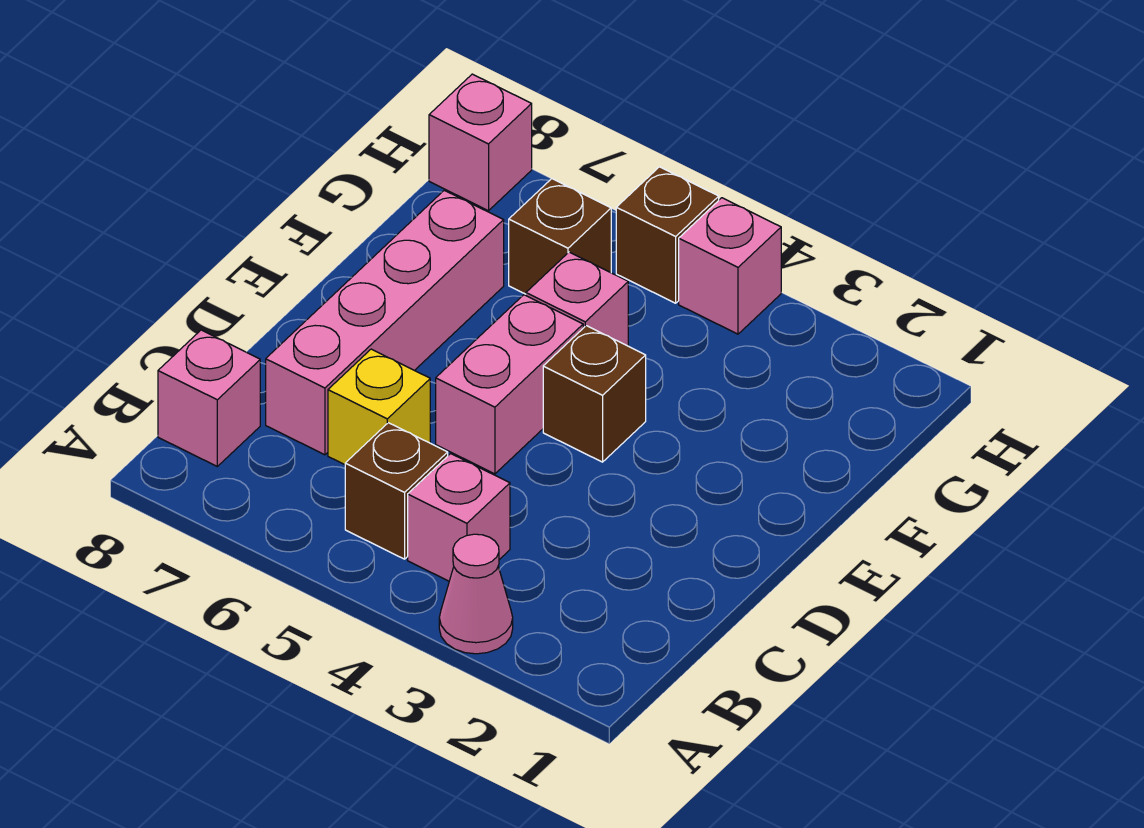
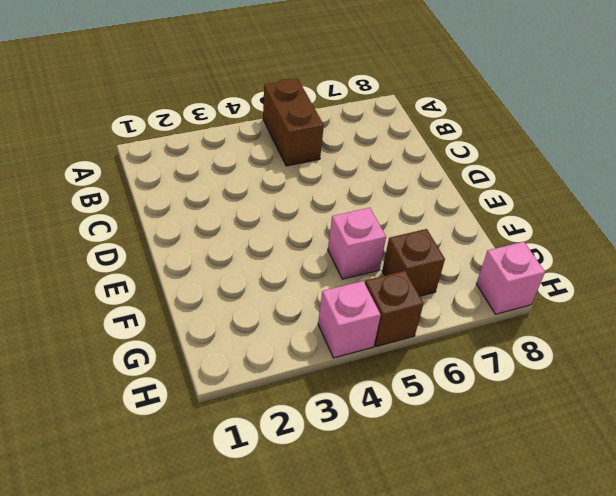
brown brick A5:B5 level 1 -> brown brick B5 level 1
none -> pink cone A3 level 1
none -> pink brick B4 level 1
none -> pink brick B8 level 1

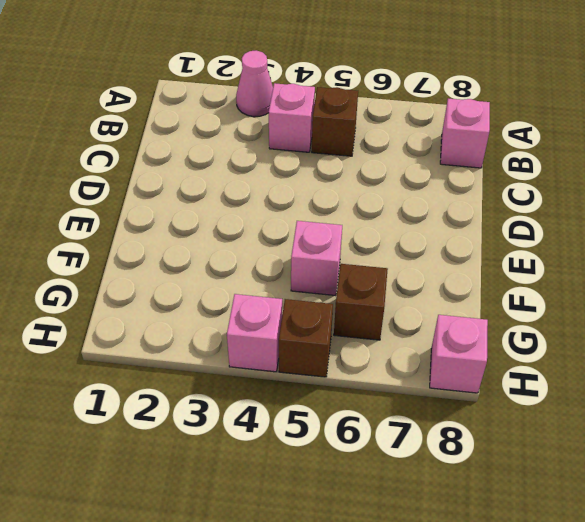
none -> yellow brick C6 level 1
none -> pink brick C7:F7 level 1
none -> pink brick D5:E5 level 1

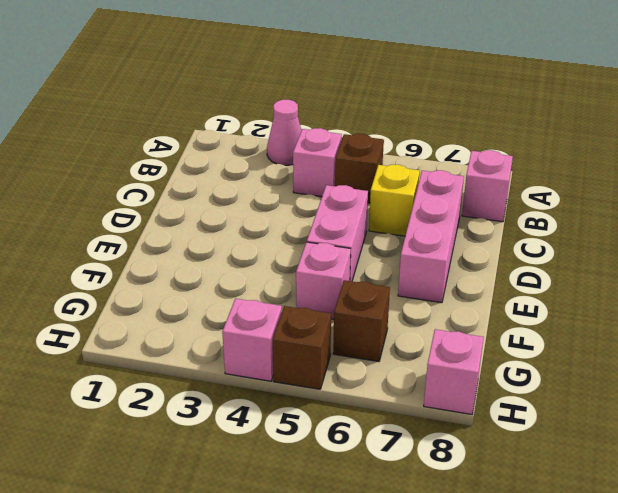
pink brick C7:E7 level 1 -> pink brick C7:F7 level 1
none -> brown brick E4 level 1

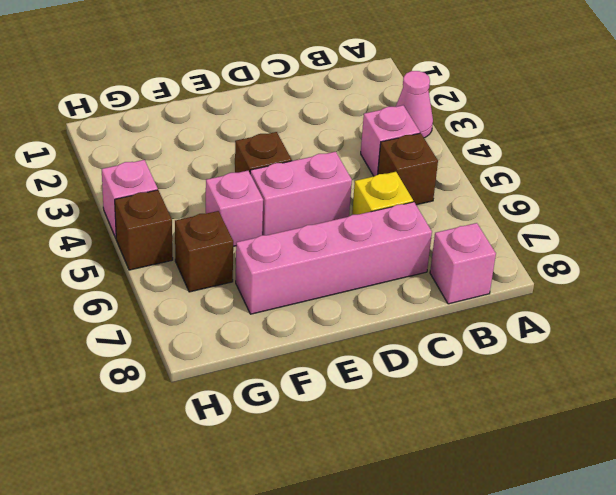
none -> pink brick H8 level 1

